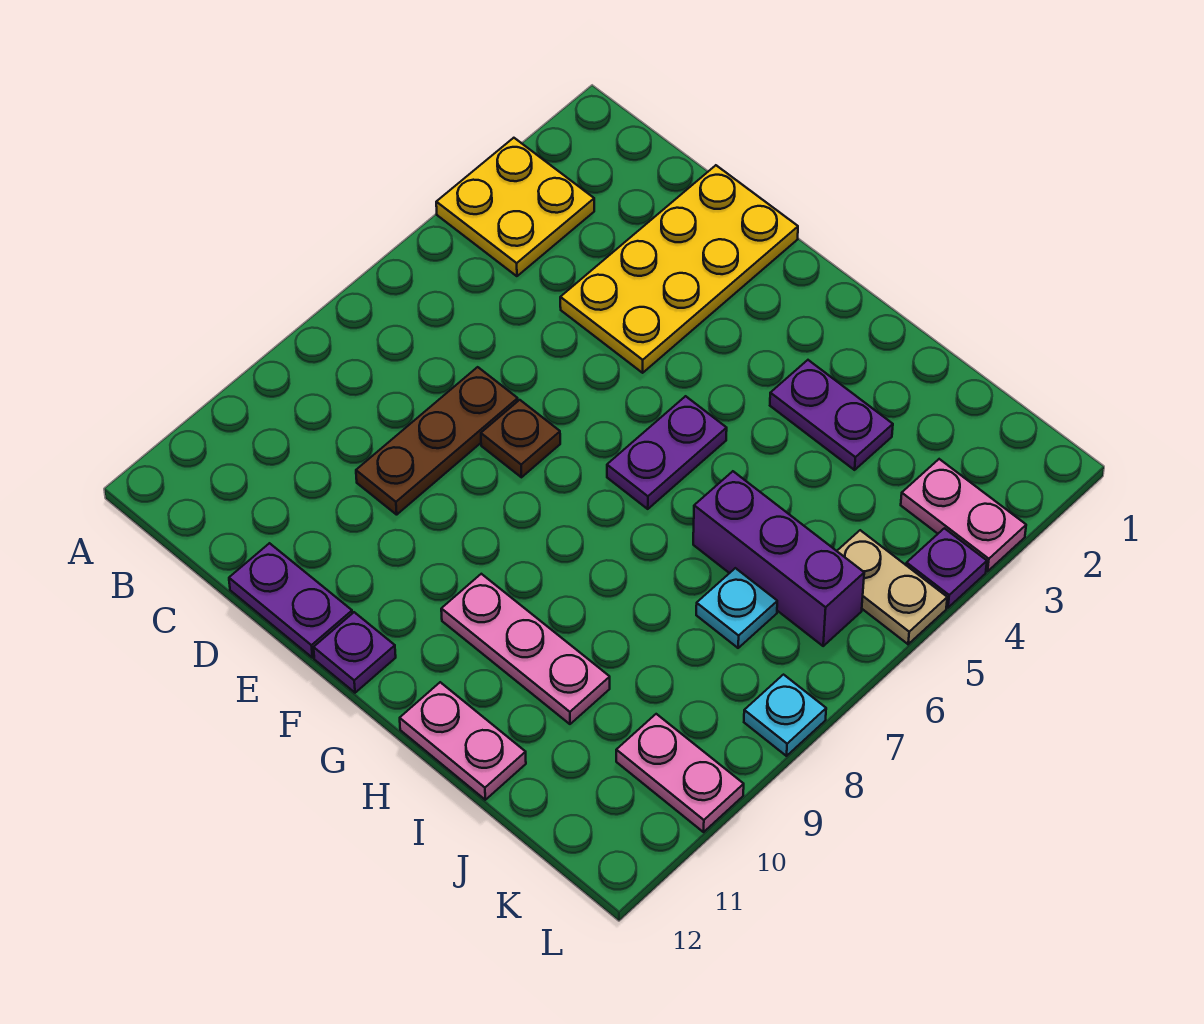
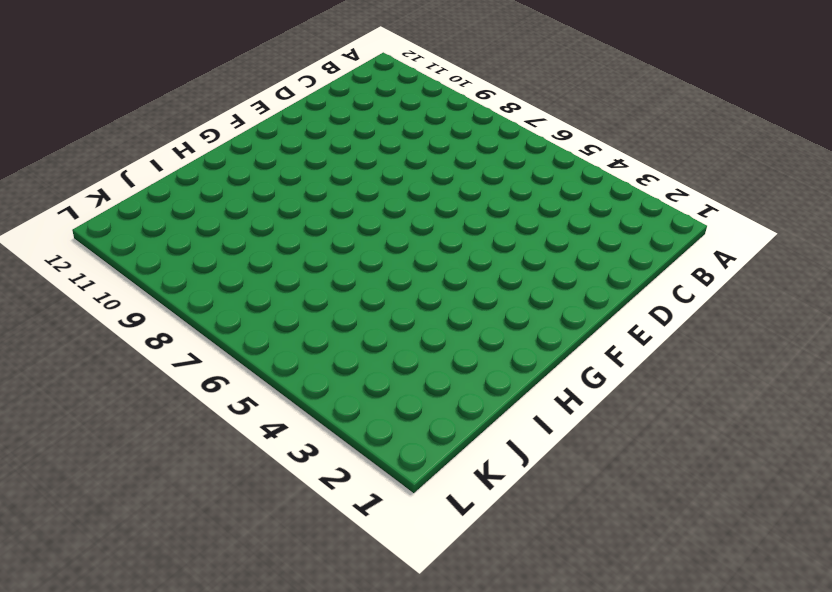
none -> yellow plate A3:B4 level 1
none -> yellow plate D1:E4 level 1
none -> brown plate D7:D9 level 1

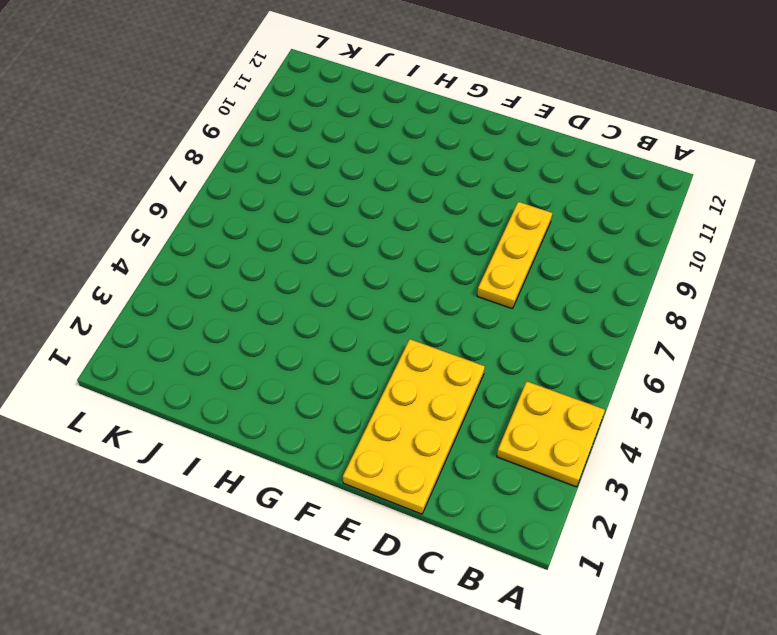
yellow plate D7:D9 level 1 -> brown plate D7:D9 level 1
none -> purple plate D12:E12 level 1
none -> brown plate E7 level 1
none -> purple plate F12 level 1

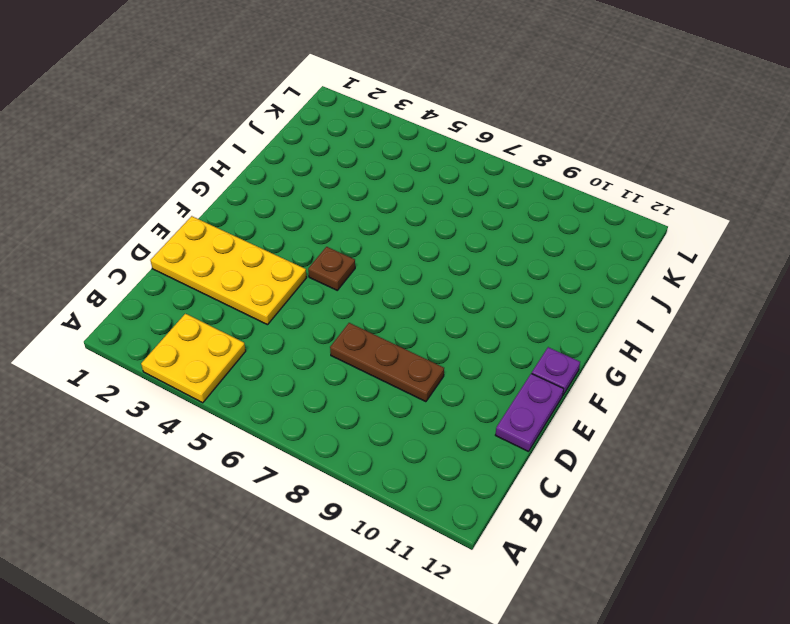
brown plate F5 level 1 -> brown plate E7 level 1
none -> purple plate G5:G6 level 1
none -> pink plate G10:I10 level 1
none -> purple plate H3:I3 level 1

